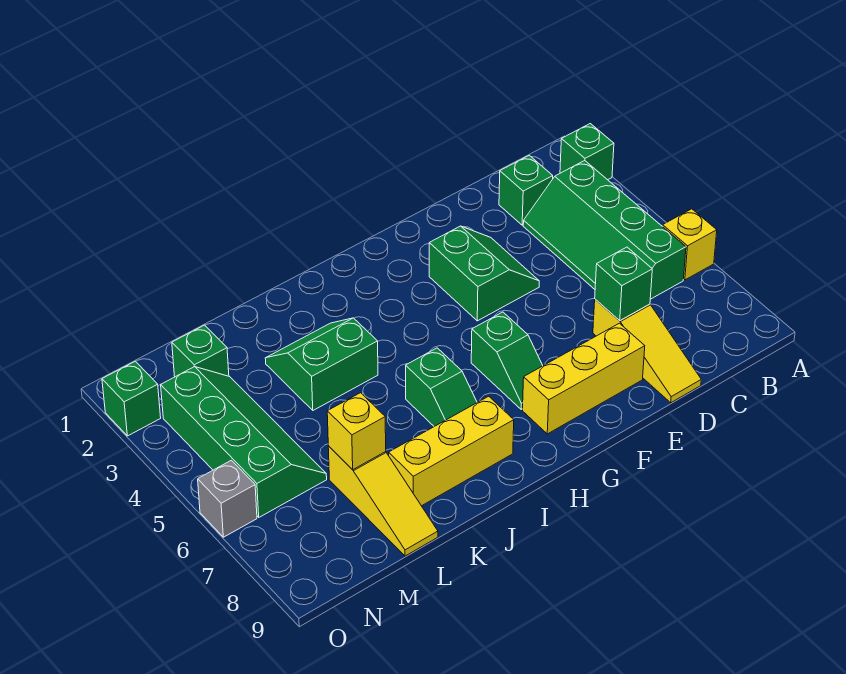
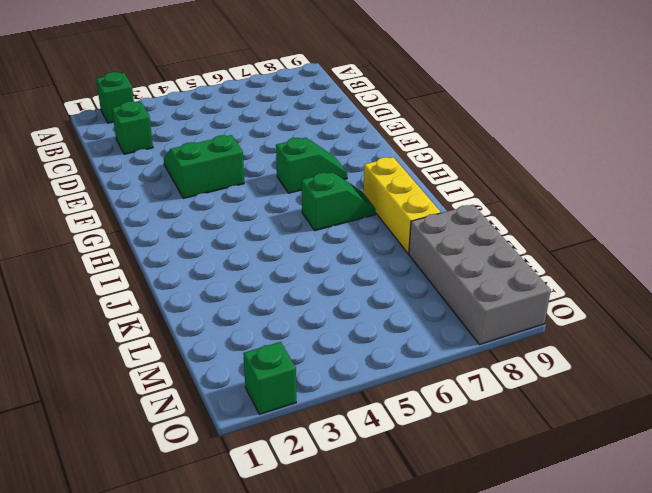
grey brick L8:O9 level 1 -> yellow slope L7:L9 level 1 top 7
none -> yellow brick A6 level 1
none -> green slope B3:C6 level 1 top B
none -> yellow slope D7:D9 level 1 top 7

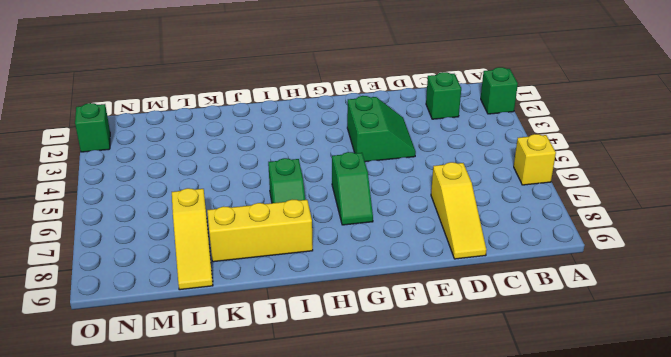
none -> green slope B3:C6 level 1 top B
none -> yellow brick E8:G8 level 1
none -> green slope J3:K4 level 1 top 4

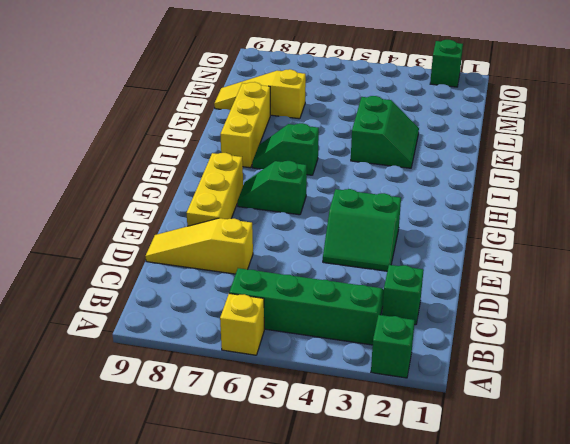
none -> green brick M2 level 1
none -> green slope M3:N6 level 1 top N
none -> grey brick O6 level 1

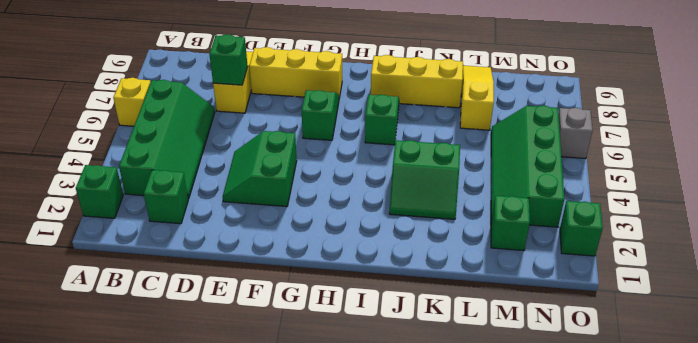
none -> yellow brick L7 level 2

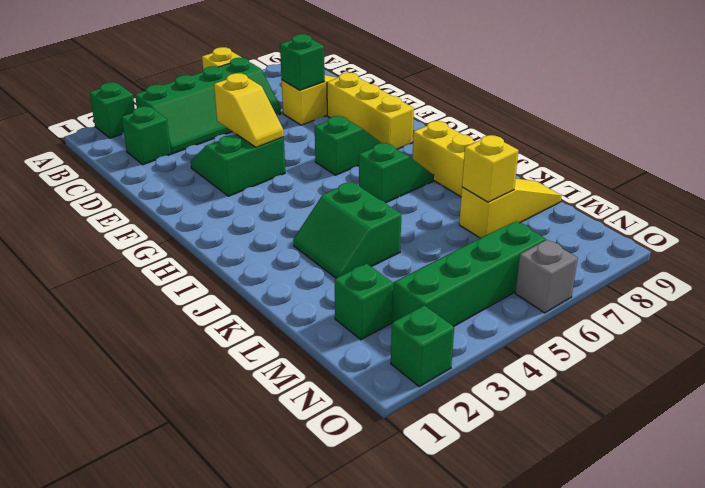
yellow slope E4:F4 level 2 top E -> none

